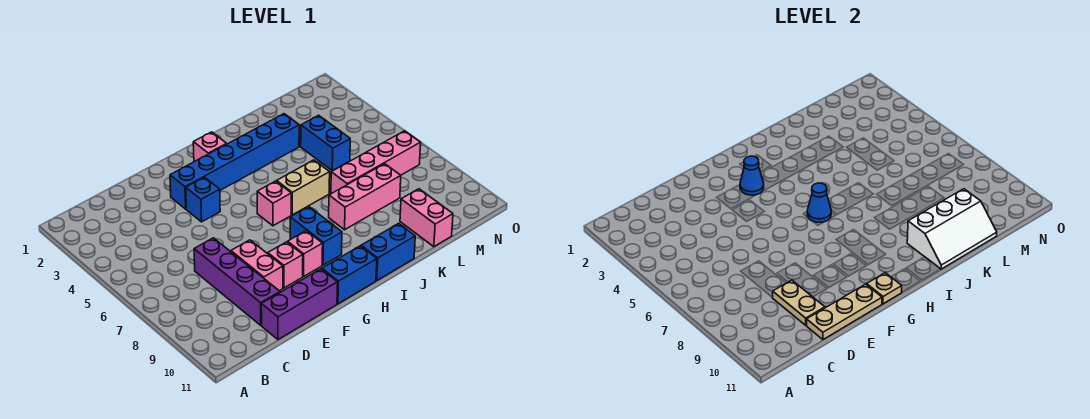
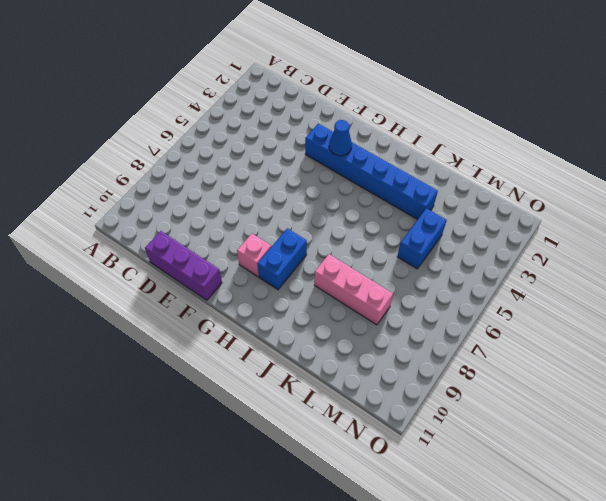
none -> purple brick D7:D10 level 1
none -> pink brick E8:E9 level 1
none -> blue brick F4 level 1

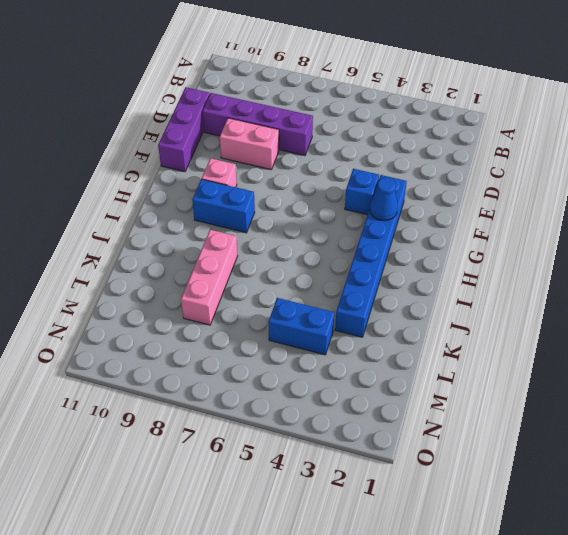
none -> pink brick F9 level 1
none -> blue brick G11:H11 level 1
none -> pink brick H2 level 1

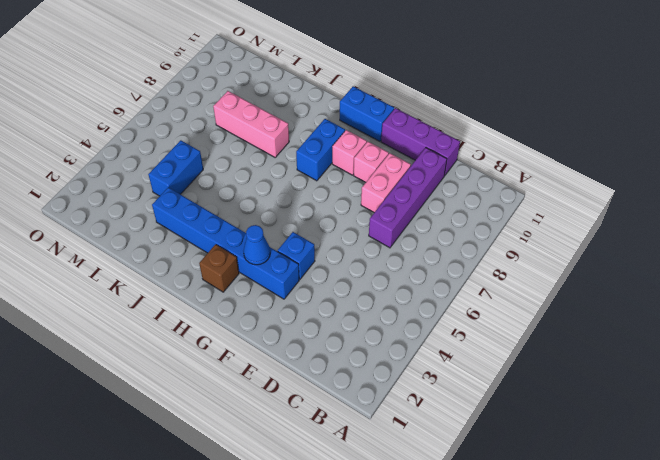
brown brick H2 level 1 -> pink brick H2 level 1
none -> pink brick H6 level 1
none -> tan brick I6:J6 level 1
none -> blue brick I11:J11 level 1

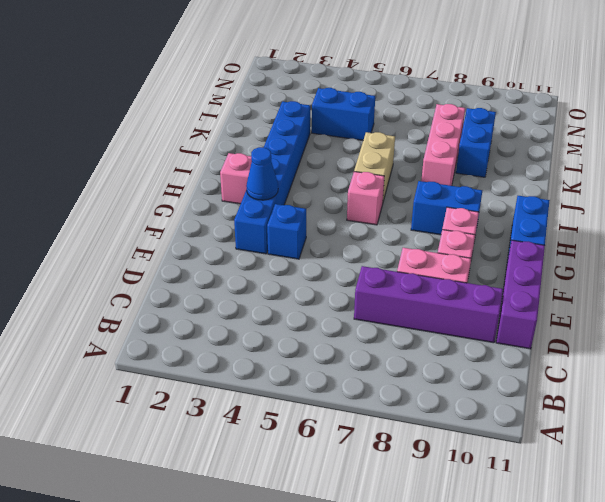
blue brick K9:L9 level 1 -> blue brick I11:J11 level 1
none -> pink brick K7:N7 level 1
none -> pink brick L10:L11 level 1
none -> tan plate D9:D10 level 2

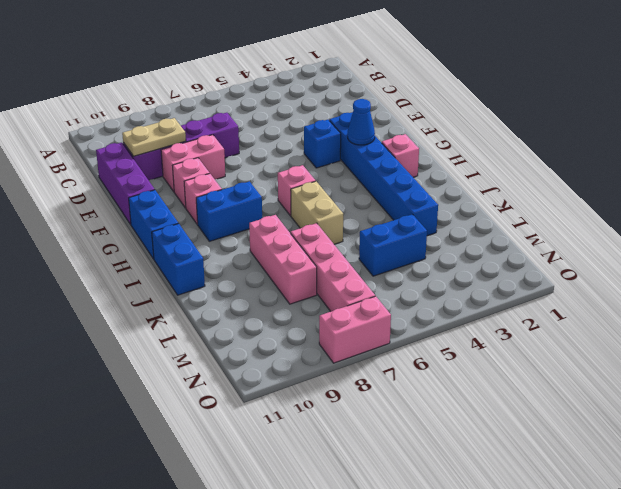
pink brick O7:O8 level 1 -> pink brick L10:L11 level 1
none -> tan plate D11:F11 level 2
none -> tan plate G11 level 2
none -> blue cone H6 level 2

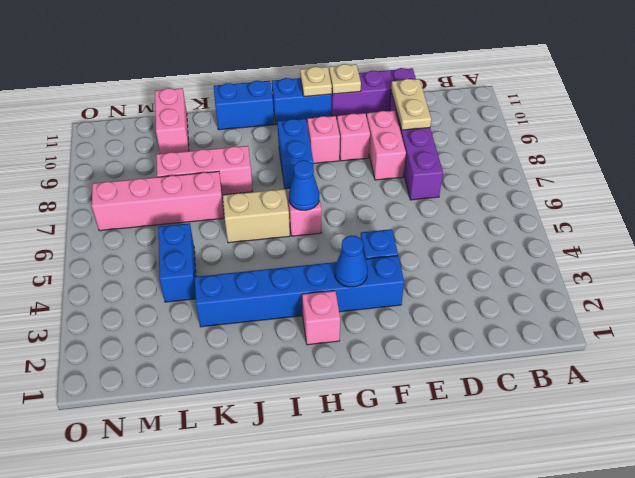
tan plate F11 level 2 -> tan plate D11:F11 level 2
none -> white slope J10:L11 level 2 top 10

